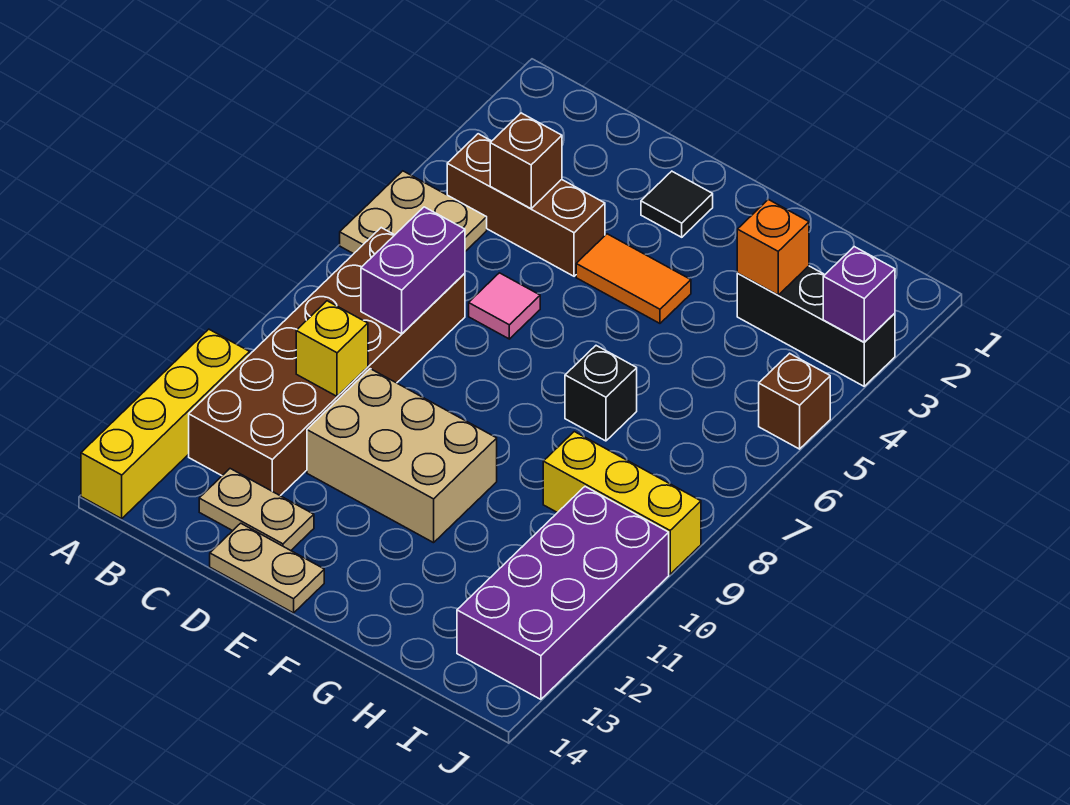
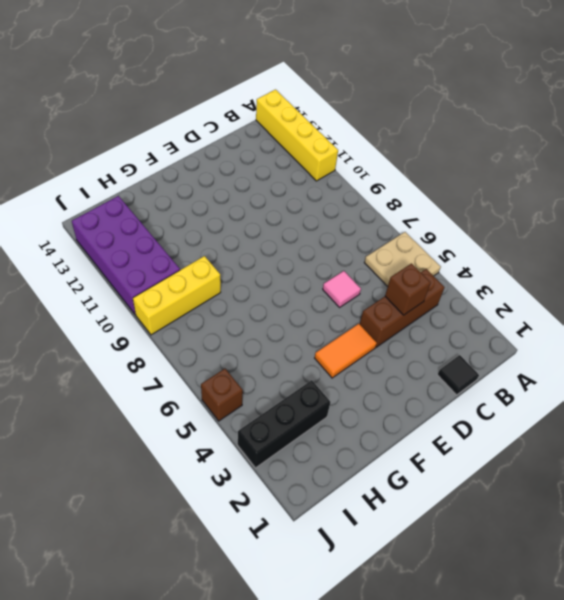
black tile C1 level 1 -> black tile E2 level 1
none -> brown brick B7:C12 level 1
none -> tan plate C13:D13 level 1
none -> tan brick D10:F11 level 1

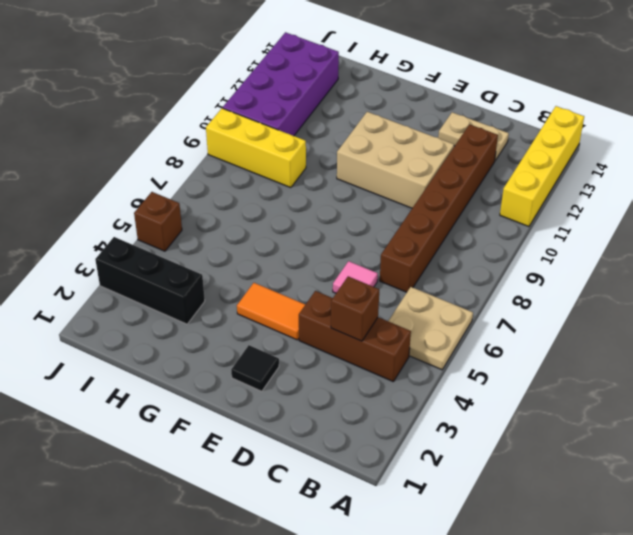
brown brick C7:C12 level 1 -> brown brick B7:C12 level 1
none -> tan plate D14:E14 level 1
none -> black brick G7 level 1
none -> purple brick C7:C8 level 2

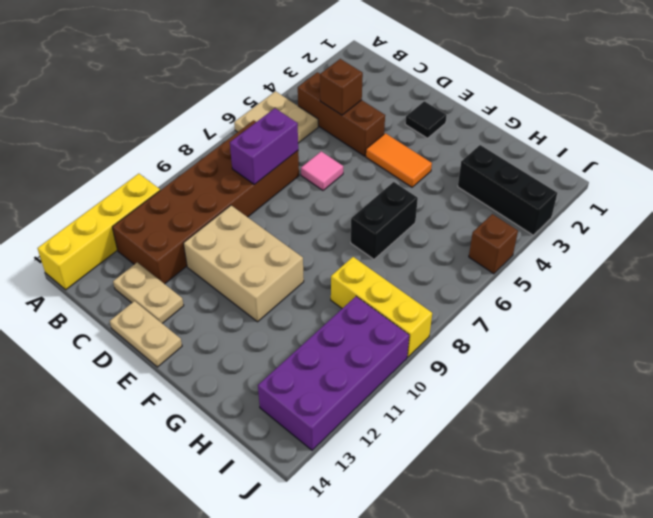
black brick G6:G7 level 1 -> black brick G7 level 1
none -> yellow brick C10 level 2
none -> orange brick H3 level 2
none -> purple brick J3 level 2

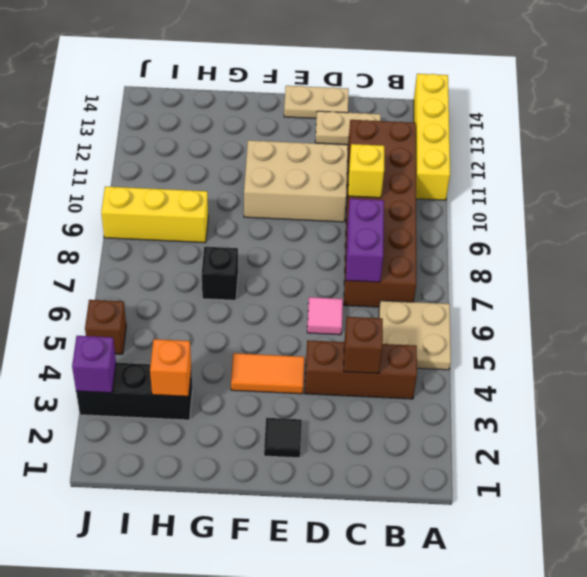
none -> purple brick I10:J13 level 1

